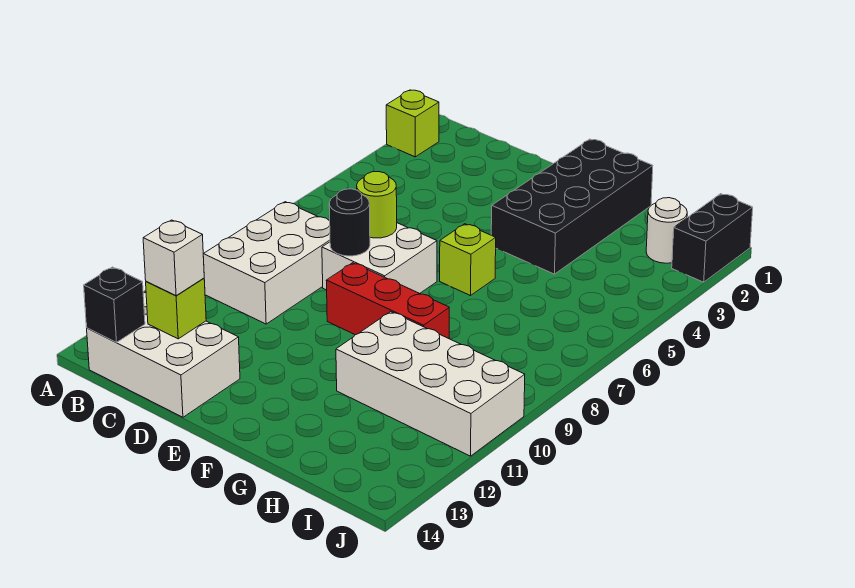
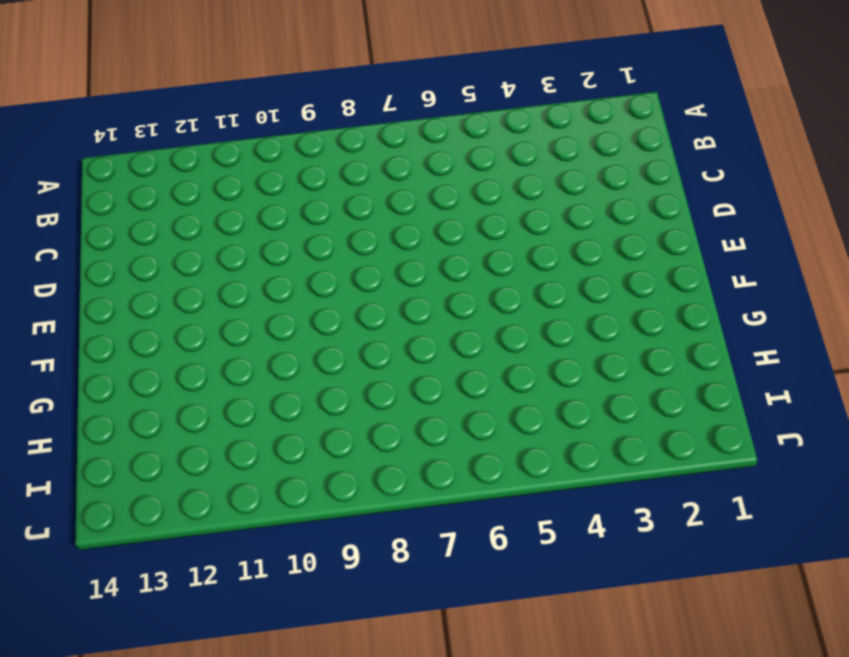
none -> lime brick A2 level 1
none -> white brick B8:C10 level 1
none -> white brick B13:D14 level 1

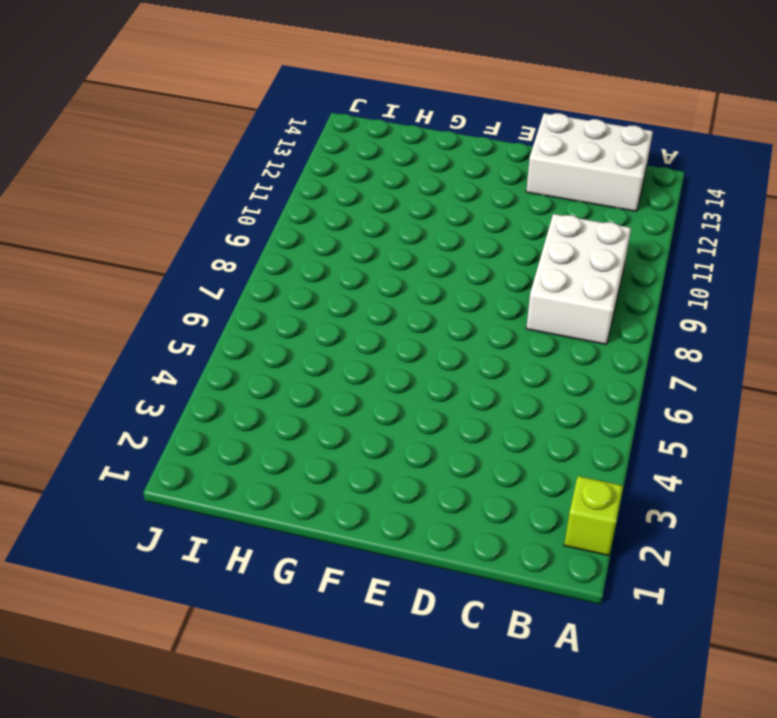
none -> white brick D7:E8 level 1
none -> red brick E9:G9 level 1
none -> black brick F1:G4 level 1

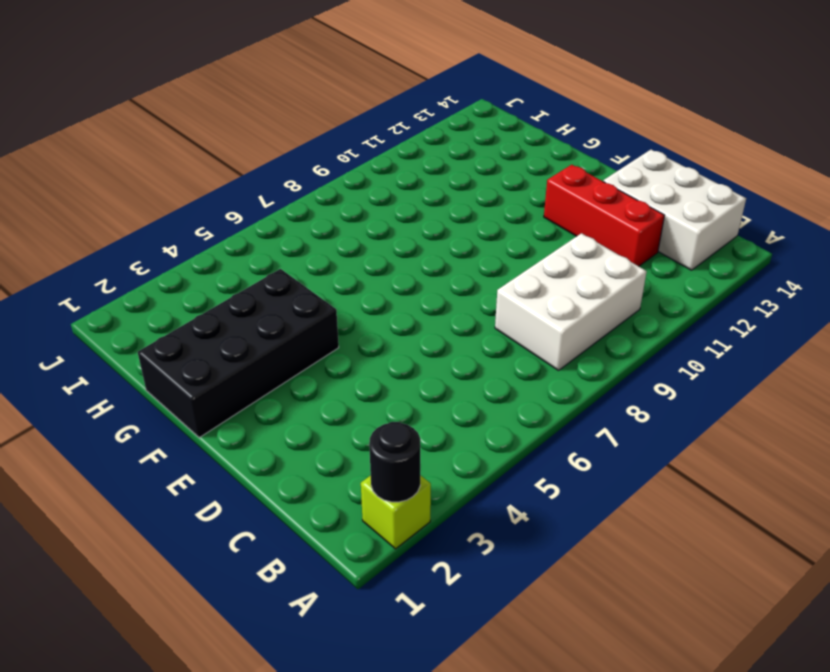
black round brick A2 level 2 -> black round brick D8 level 2
red brick C12:E12 level 1 -> red brick E9:G9 level 1
none -> white brick D7:E8 level 1
none -> lime brick F6 level 1
none -> white brick G10:J11 level 1

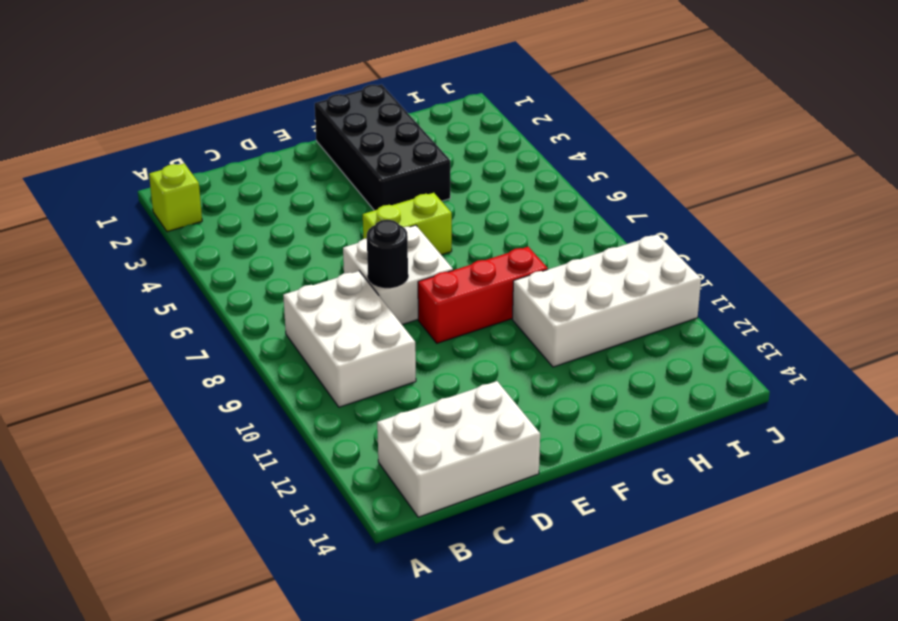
lime brick E6:F6 level 1 -> lime brick F6 level 1
none -> white round brick I2 level 1
none -> black brick J1:J2 level 1
none -> black brick B14 level 2

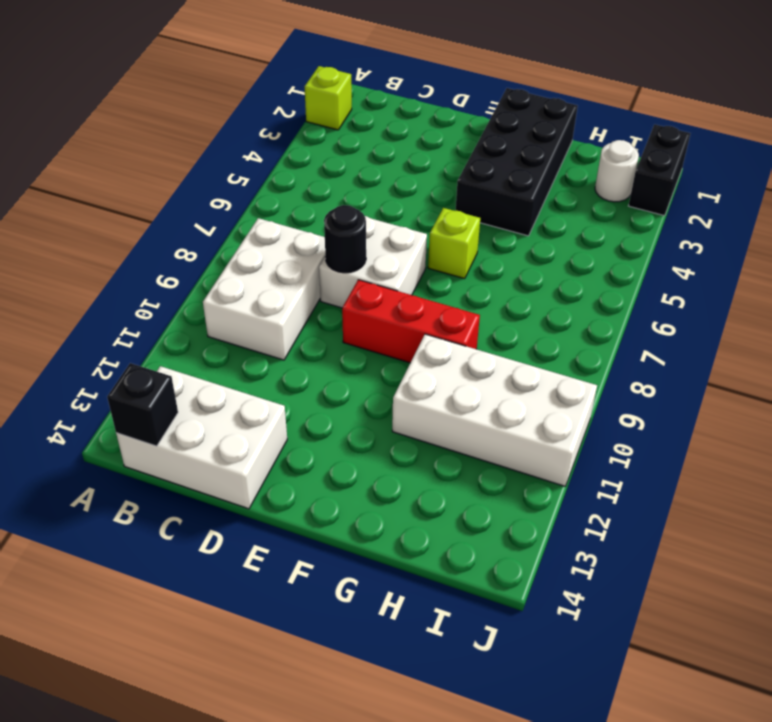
none -> lime brick C13 level 2
none -> lime round brick D7 level 2
none -> white brick C13 level 3

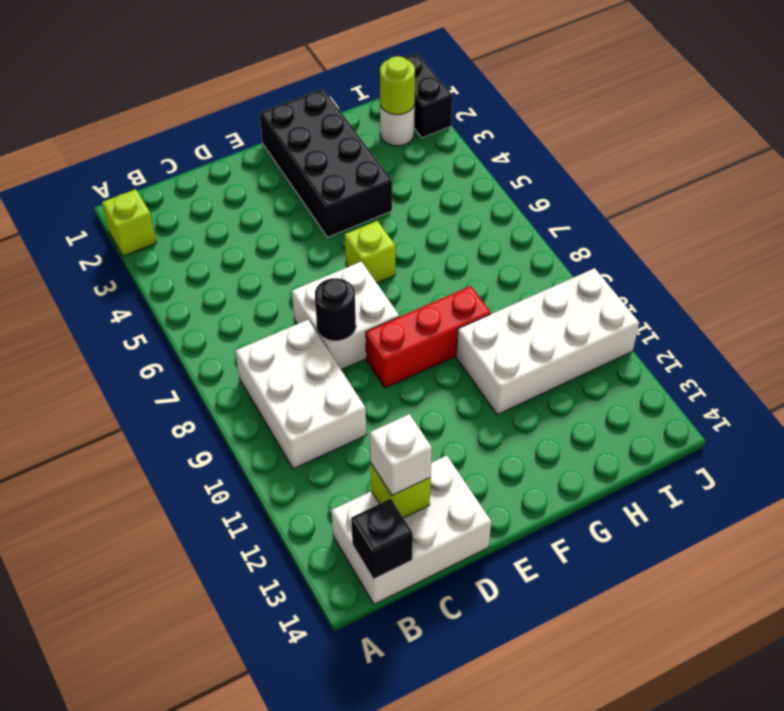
lime round brick I2 level 2 -> lime round brick D7 level 2

